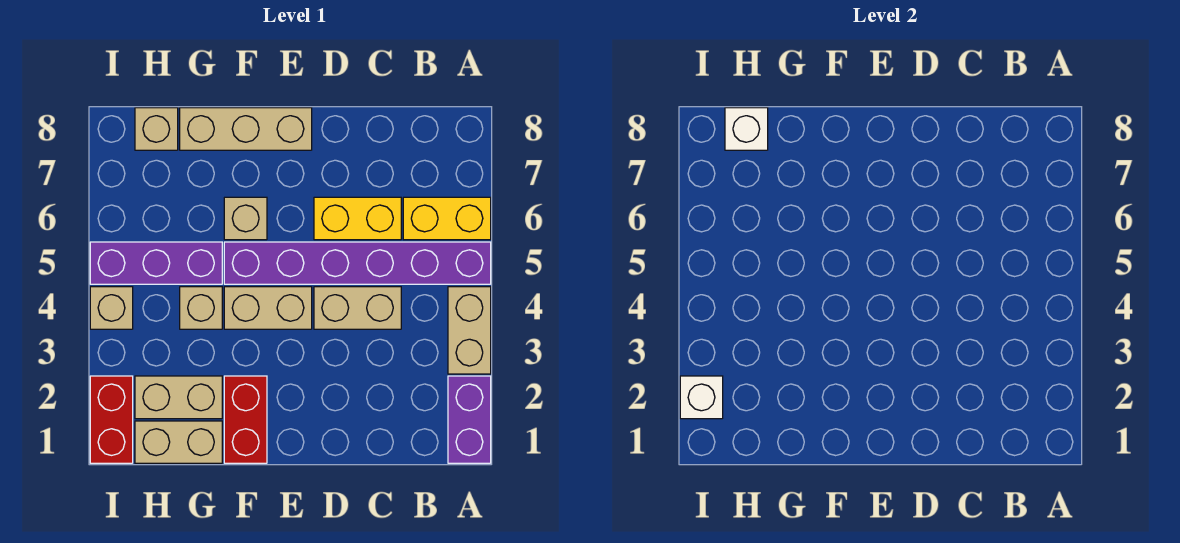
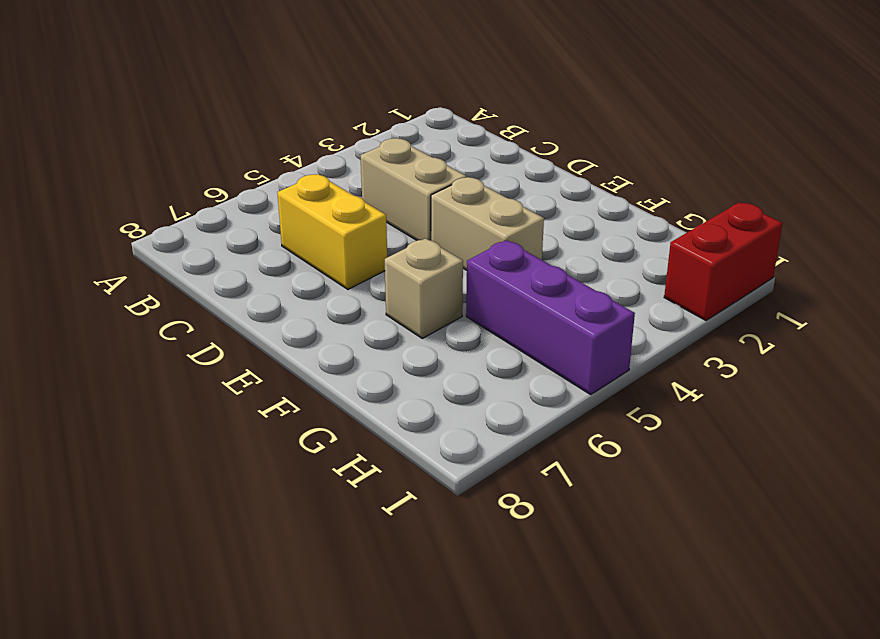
none -> purple brick A1:A2 level 1
none -> tan brick A3:A4 level 1
none -> purple brick A5:F5 level 1

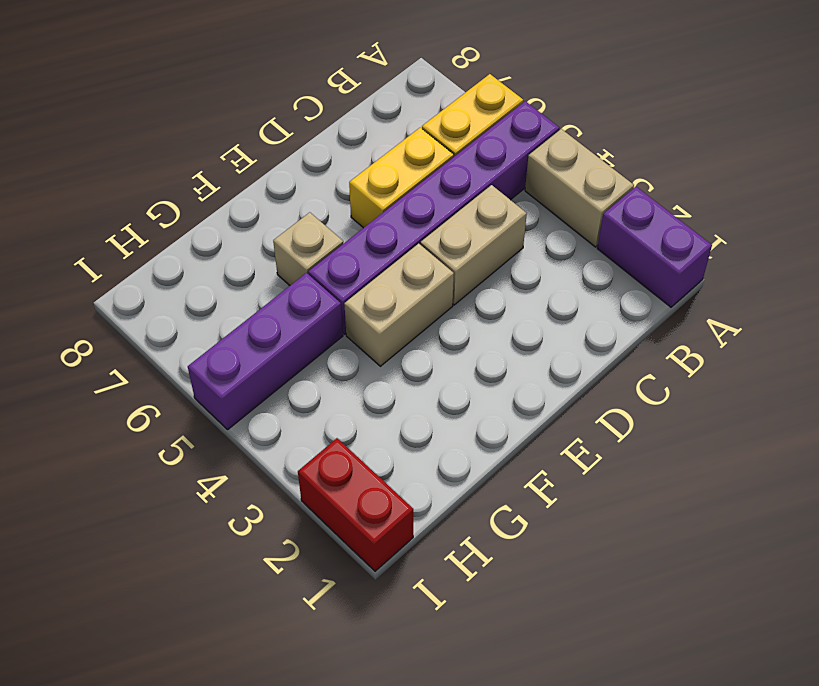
none -> tan brick E8:G8 level 1
none -> red brick F1:F2 level 1
none -> tan brick G1:H1 level 1

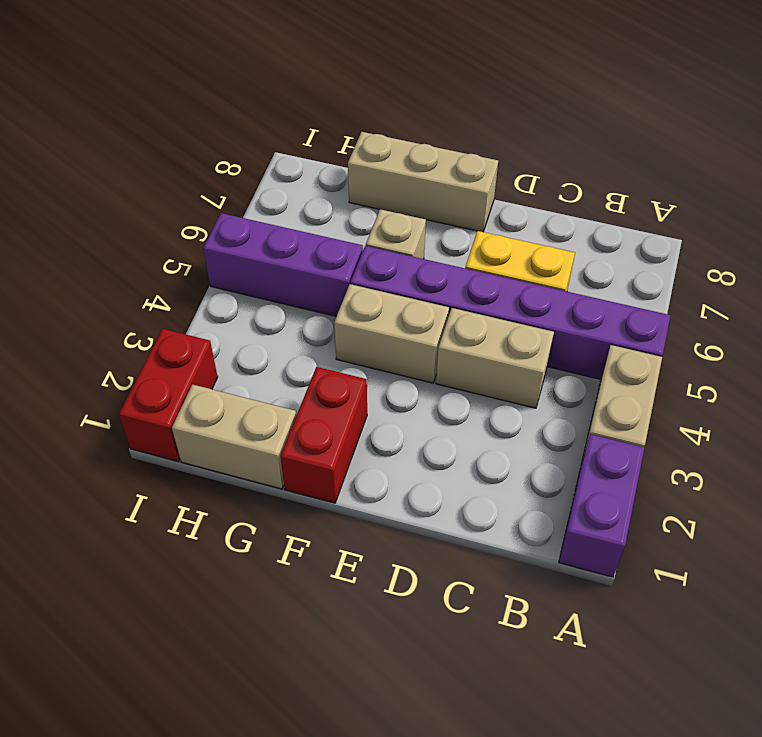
none -> yellow brick A6:B6 level 1
none -> tan brick G2:H2 level 1
none -> tan brick G4 level 1

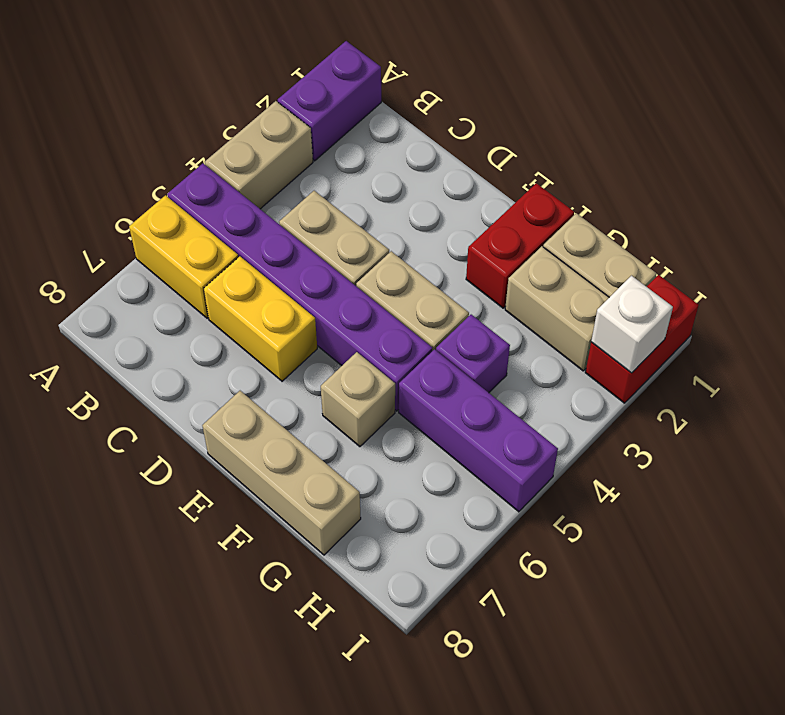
purple brick G4 level 1 -> tan brick G4 level 1
none -> tan brick H8 level 1
none -> tan brick I4 level 1
none -> white brick H8 level 2

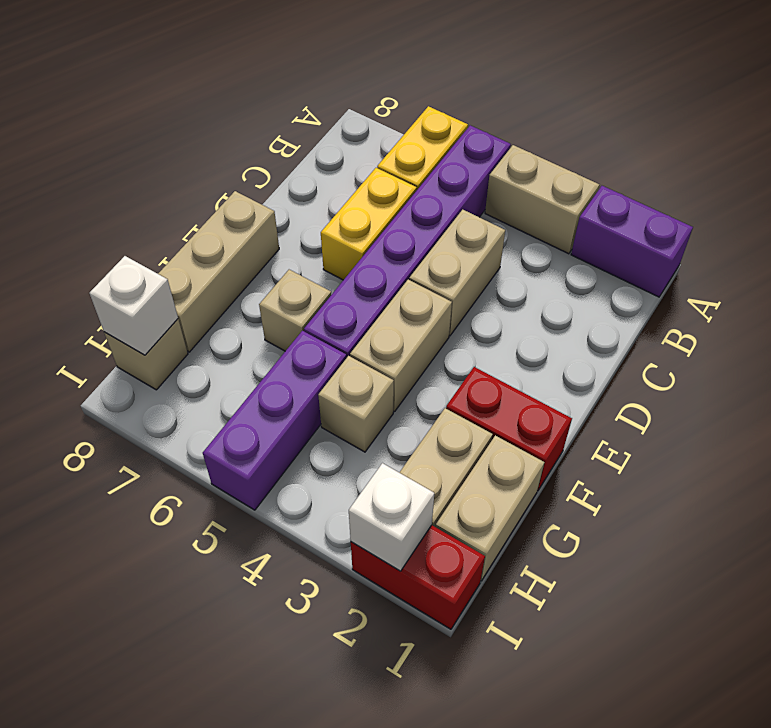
none -> tan brick I4 level 1

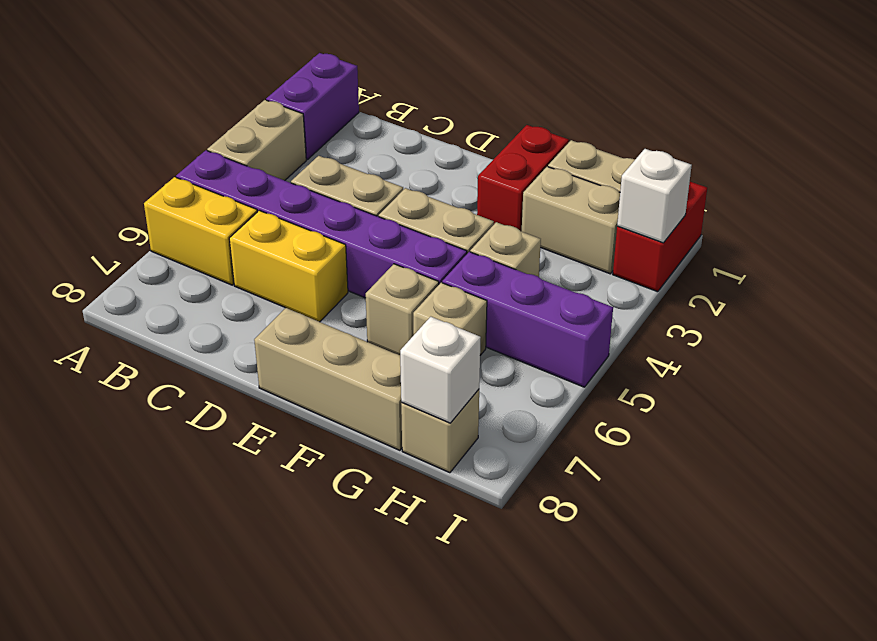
tan brick G6 level 1 -> tan brick I4 level 1

